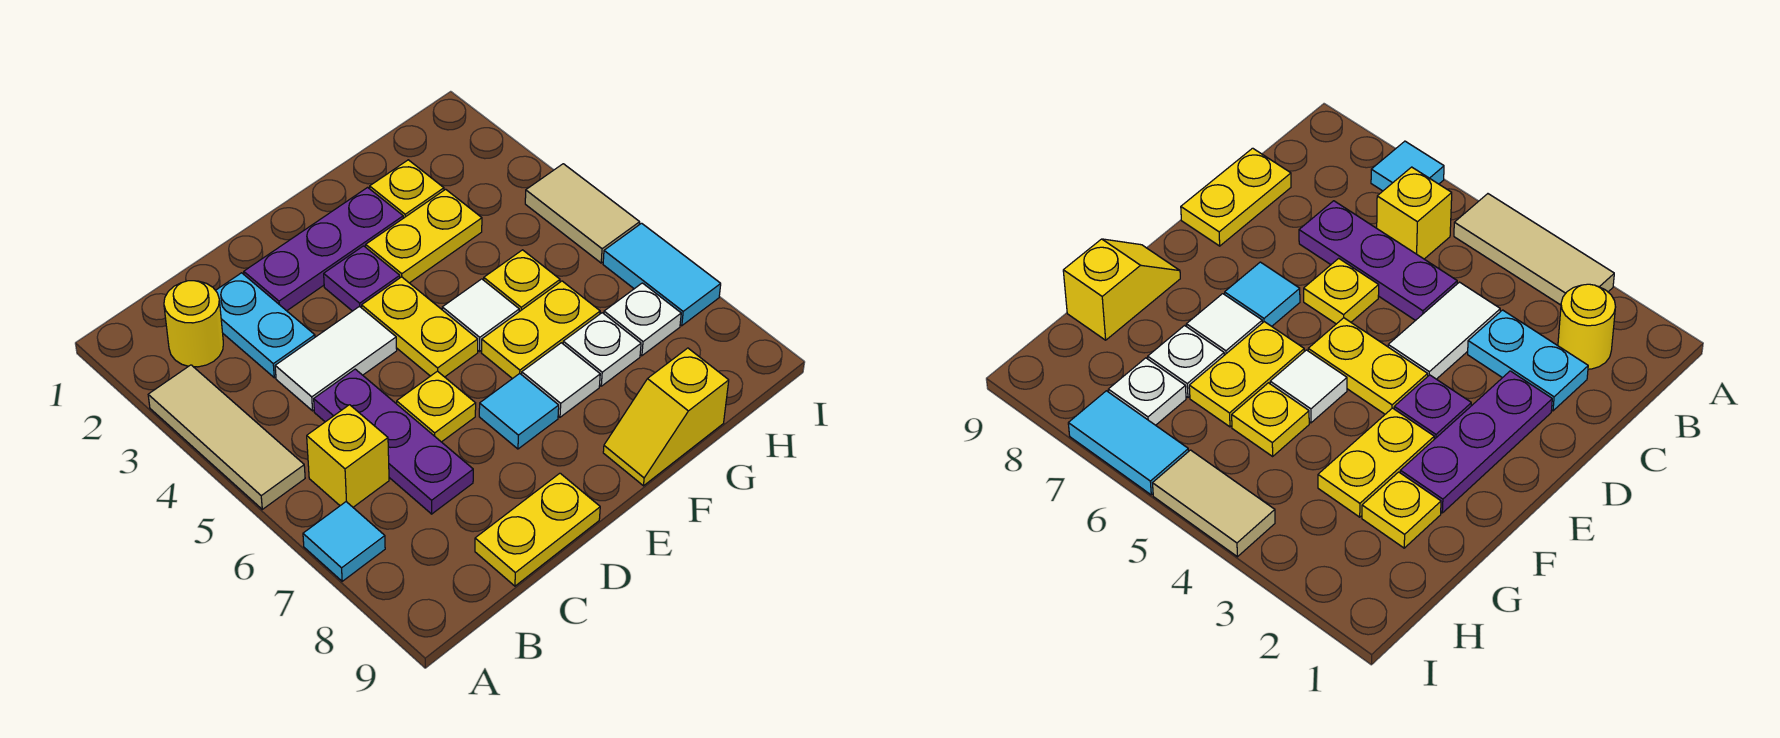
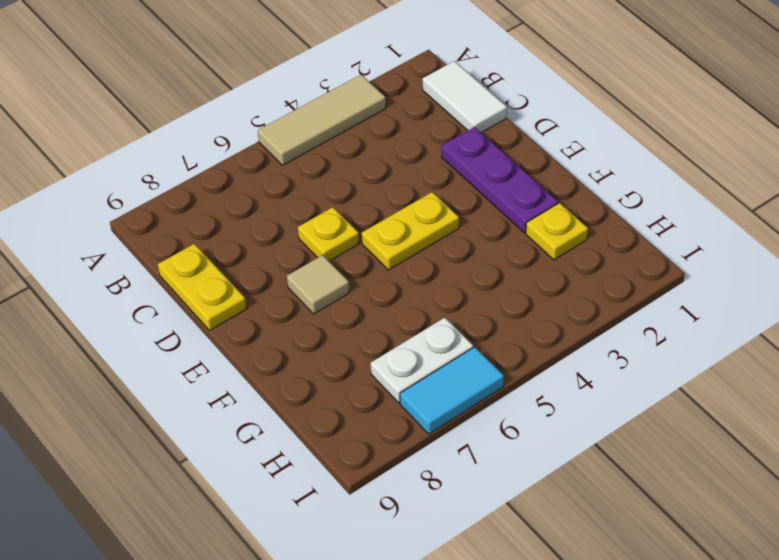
white tile B1:C1 level 1 -> white tile C4:D4 level 1
tan tile E7 level 1 -> cyan tile E7 level 1
white plate H6:H7 level 1 -> white plate H7 level 1
none -> cyan tile A7 level 1
none -> yellow round brick B2 level 1
none -> yellow brick B6 level 1

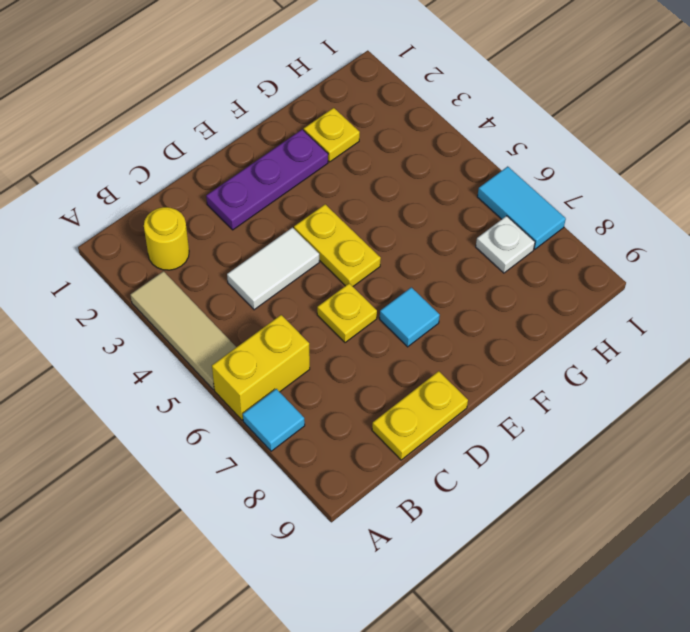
yellow brick A6:B6 level 1 -> yellow brick B6 level 1
none -> cyan plate C2:C3 level 1
none -> purple plate C5:C7 level 1
none -> purple plate E3 level 1

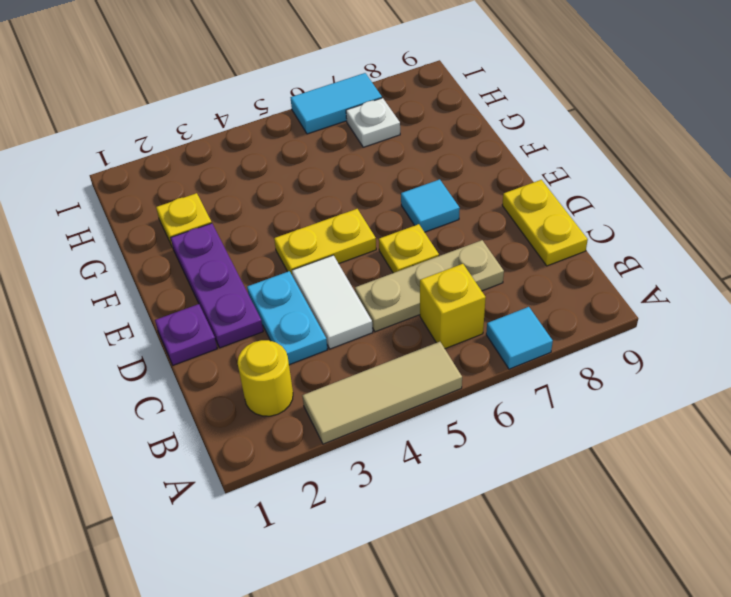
cyan plate C3:D3 level 1 -> cyan plate C2:C3 level 1
tan plate C5:C7 level 1 -> purple plate C5:C7 level 1
purple plate D1 level 1 -> purple plate E3 level 1
none -> yellow plate F3:G3 level 1
none -> white tile F5 level 1
none -> yellow plate F6:G6 level 1

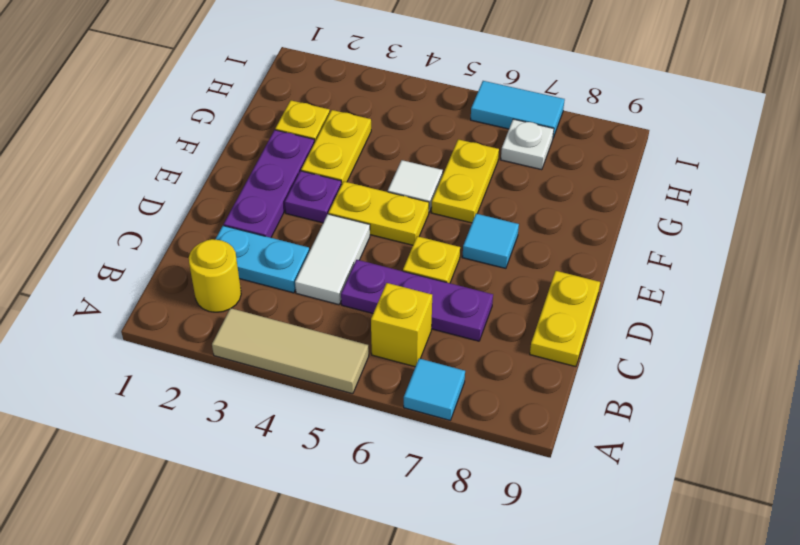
none -> white tile F7 level 1
none -> yellow slope F9:G9 level 1 top G
none -> yellow plate G5 level 1

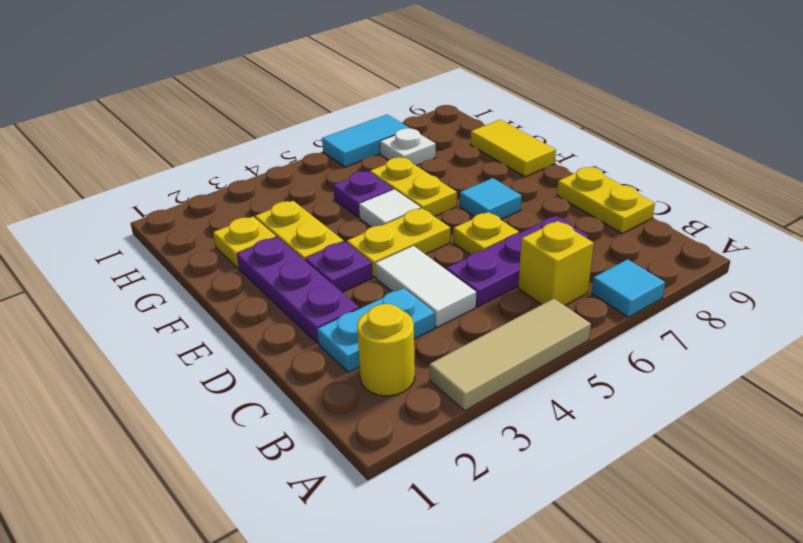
yellow tile F9:G9 level 1 -> yellow slope F9:G9 level 1 top G
purple plate G5 level 1 -> yellow plate G5 level 1
none -> white tile F7 level 1
none -> white plate G7 level 1
none -> tan tile I4:I5 level 1

